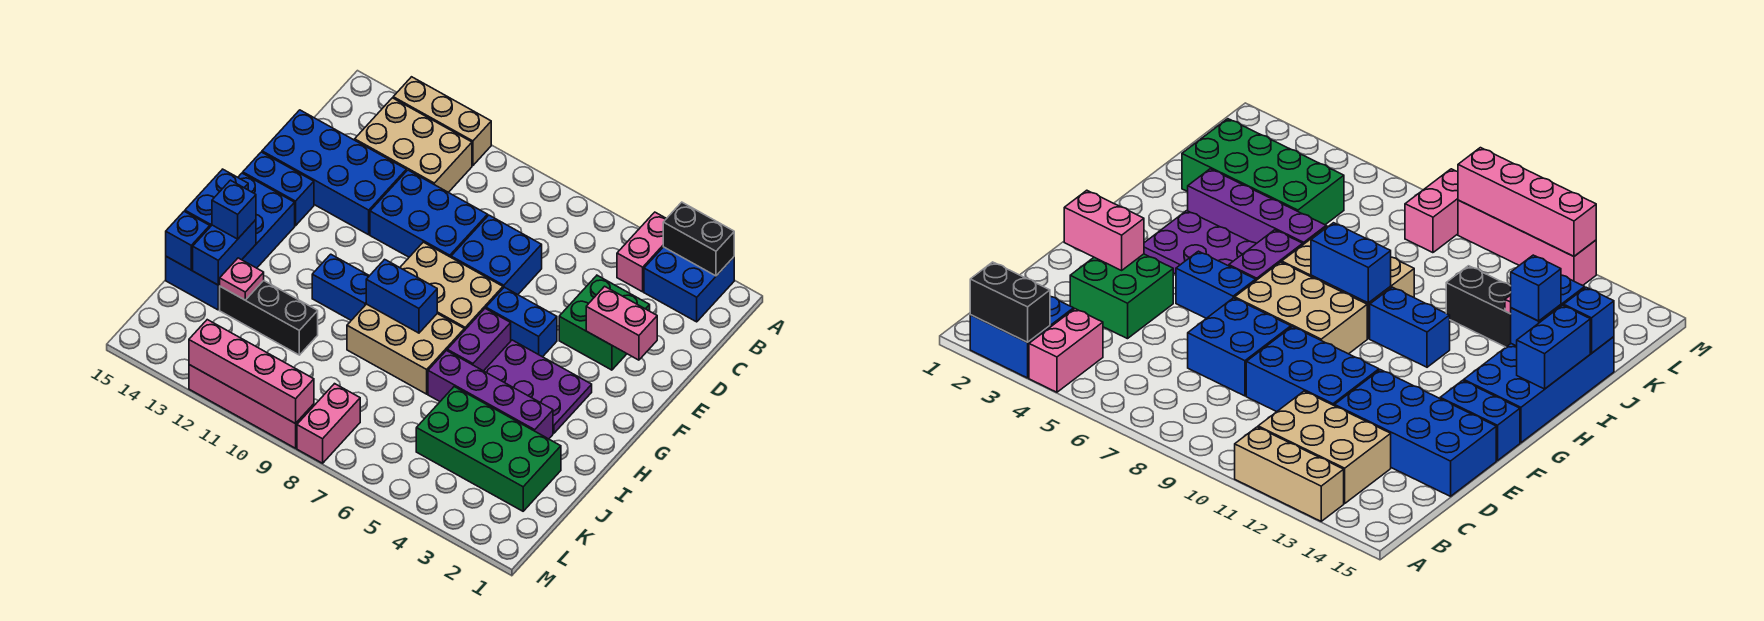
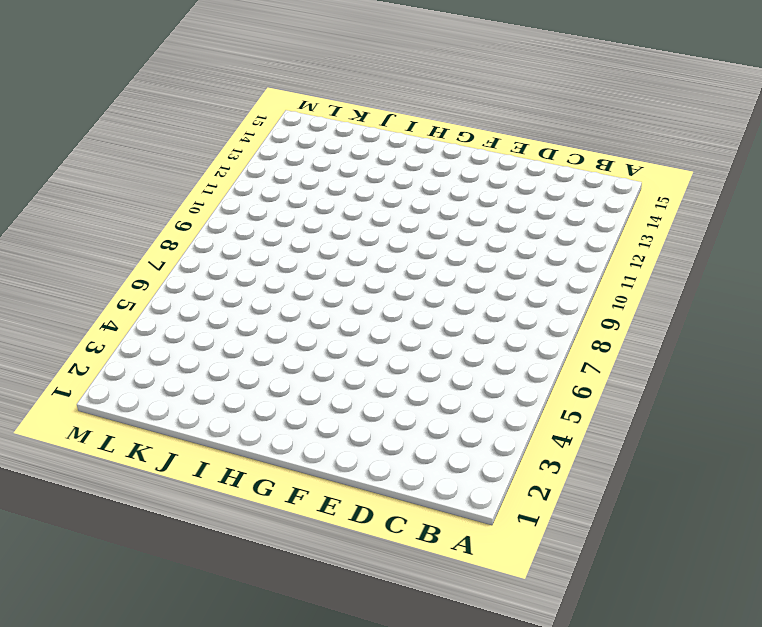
none -> blue brick A2:B3 level 1
none -> pink brick A4:B4 level 1
none -> tan brick A11:A13 level 1
none -> tan brick B11:C13 level 1

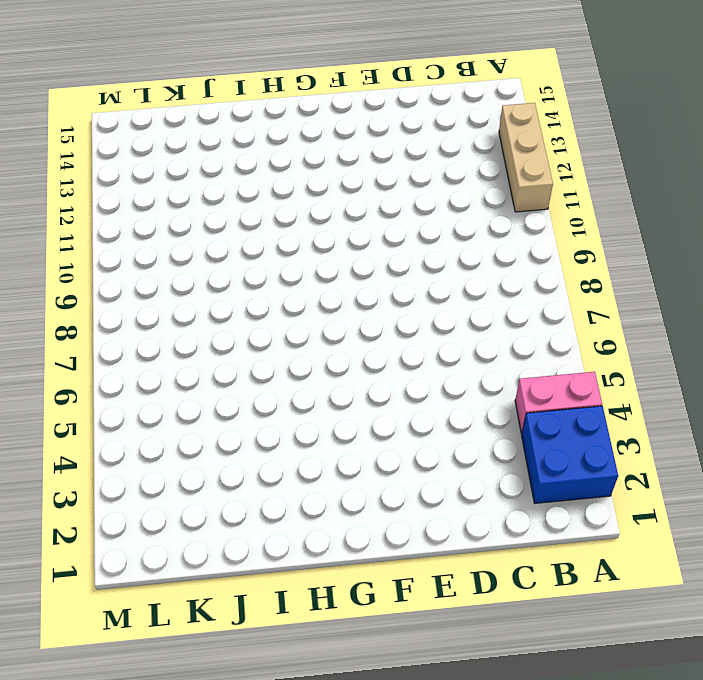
none -> tan brick B11:C13 level 1
none -> green brick D3:E4 level 1
none -> blue brick D7:E8 level 1
none -> blue brick D9:E11 level 1

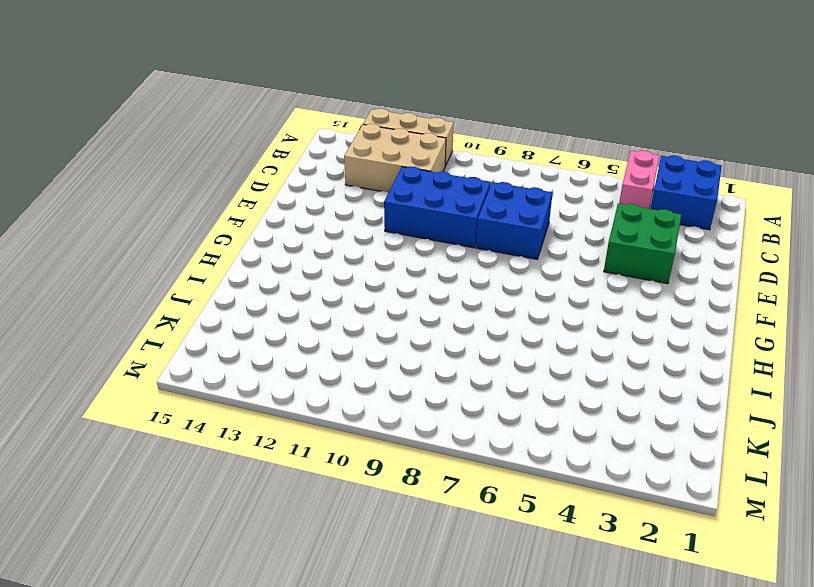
none -> blue brick D12:E15 level 1
none -> blue brick F5:F6 level 1
none -> tan brick F7:G9 level 1
none -> blue brick F14:F15 level 1

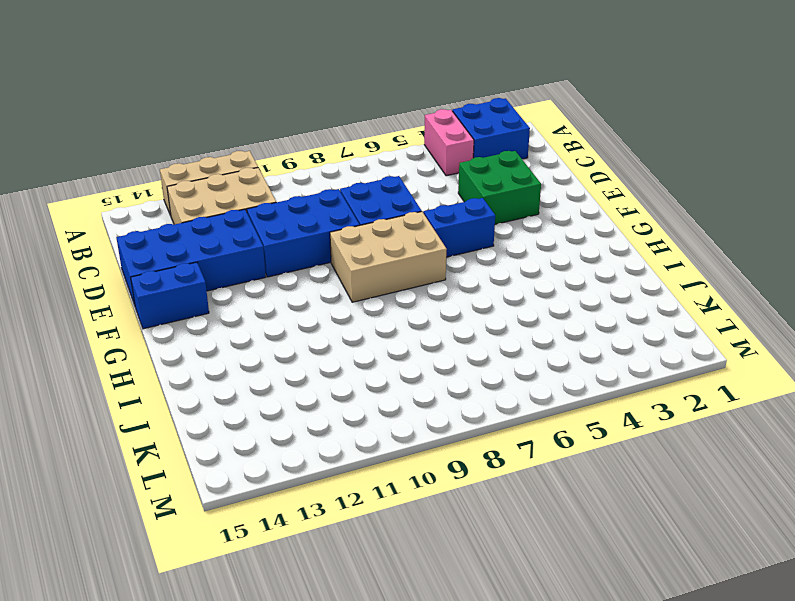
none -> purple plate G3:H5 level 1
none -> purple brick G6:H6 level 1
none -> blue brick G14:J15 level 1
none -> tan brick H7:I9 level 1

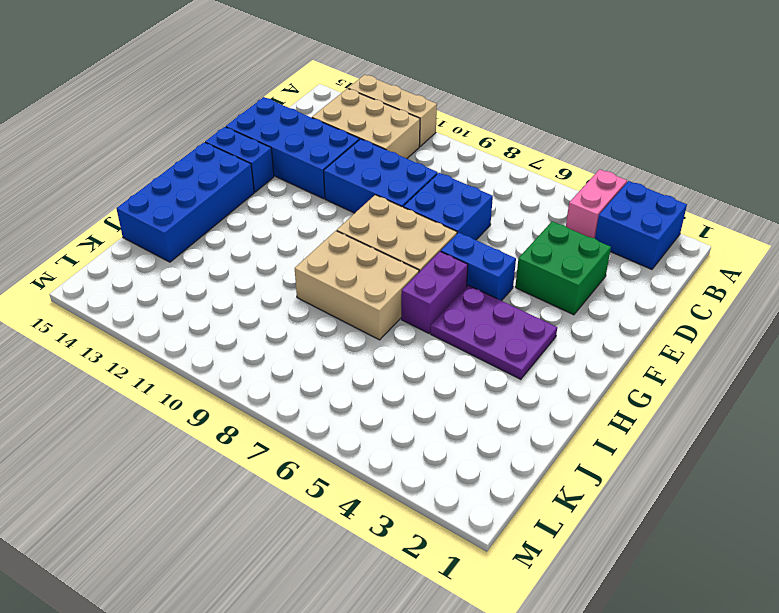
none -> blue brick H10:H11 level 1
none -> purple brick I3:I6 level 1
none -> green brick J2:K5 level 1
none -> black brick J11:J13 level 1

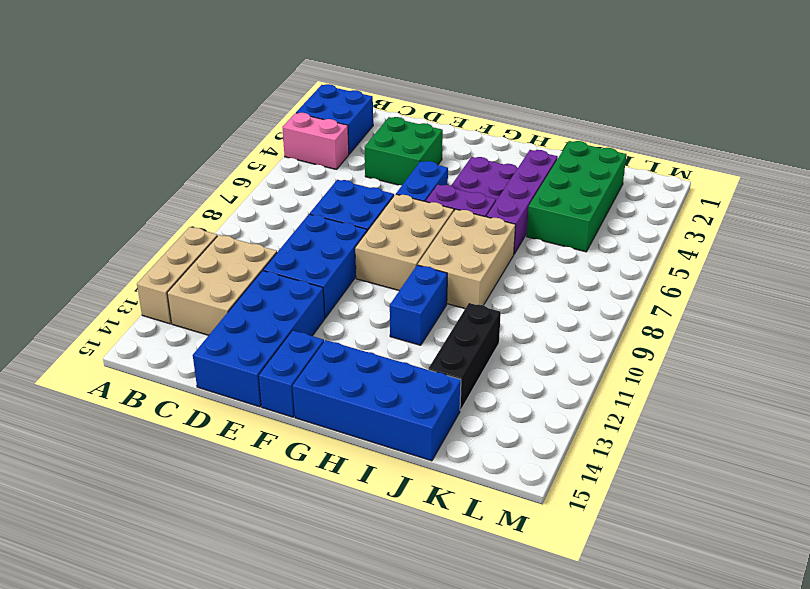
none -> pink brick L8:M8 level 1
none -> pink brick M9:M12 level 1
none -> black brick A2:A3 level 2
none -> pink brick E2:E3 level 2

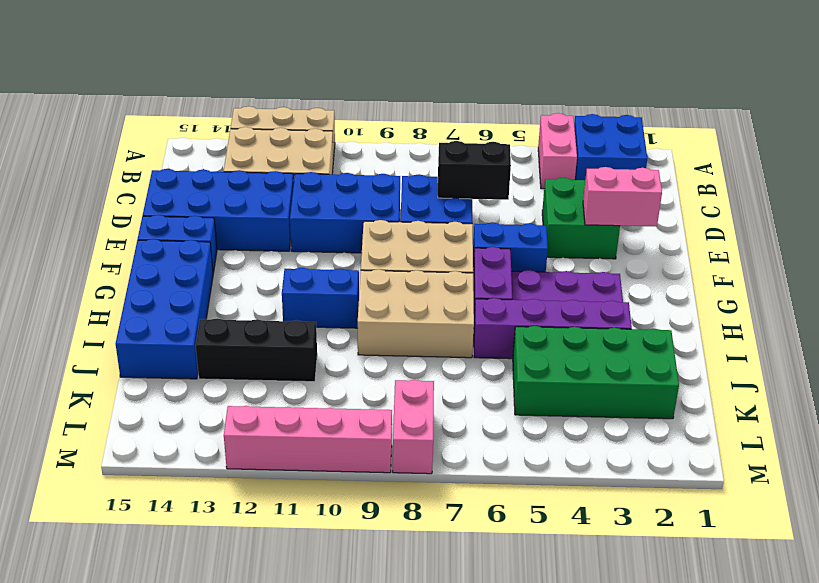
black brick D6:D7 level 2 -> black brick A2:A3 level 2
none -> blue brick H8:H9 level 2
none -> blue brick H15:I15 level 2
none -> blue brick I14:J14 level 2
none -> pink plate J13 level 2

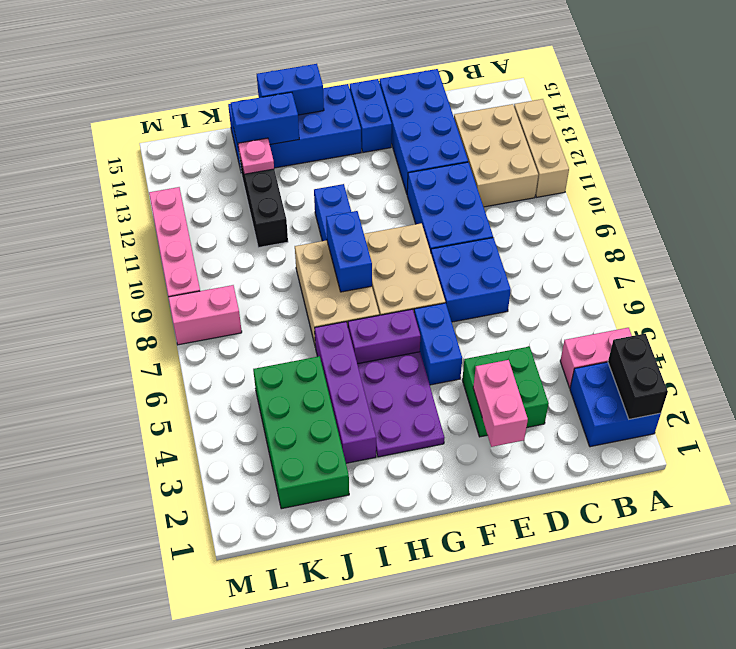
none -> blue brick J15 level 2
none -> pink brick M9:M12 level 2
none -> blue brick I14 level 3

